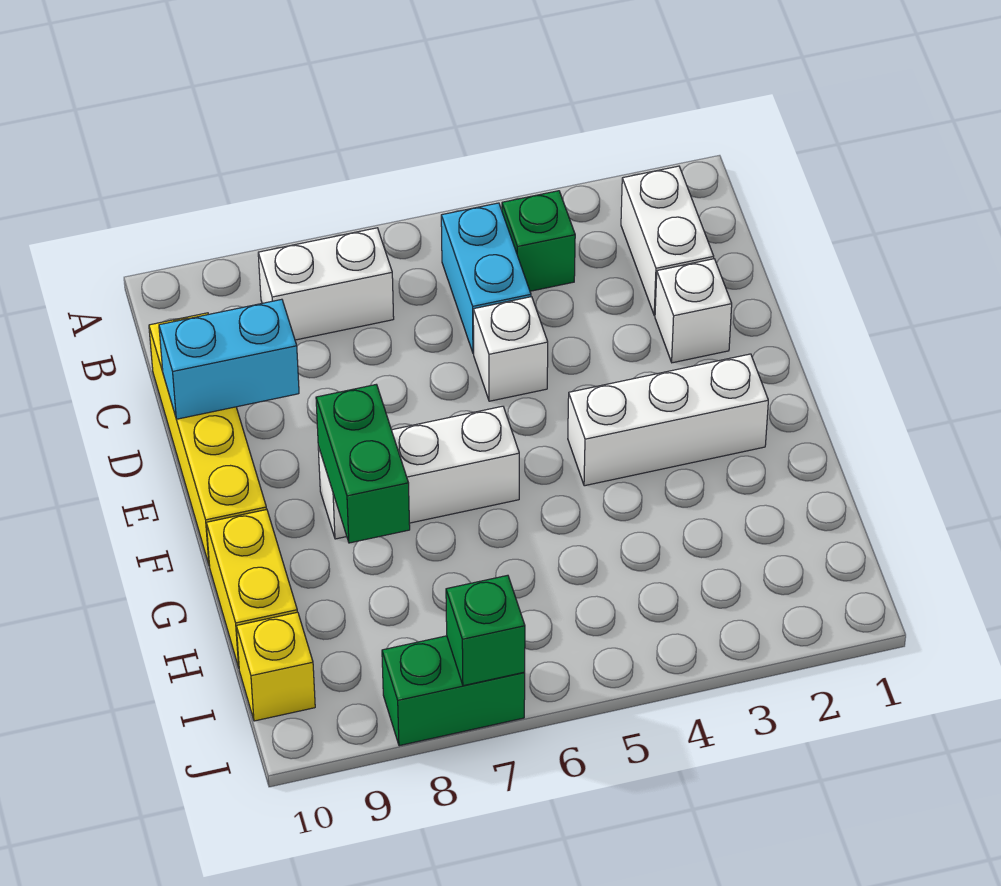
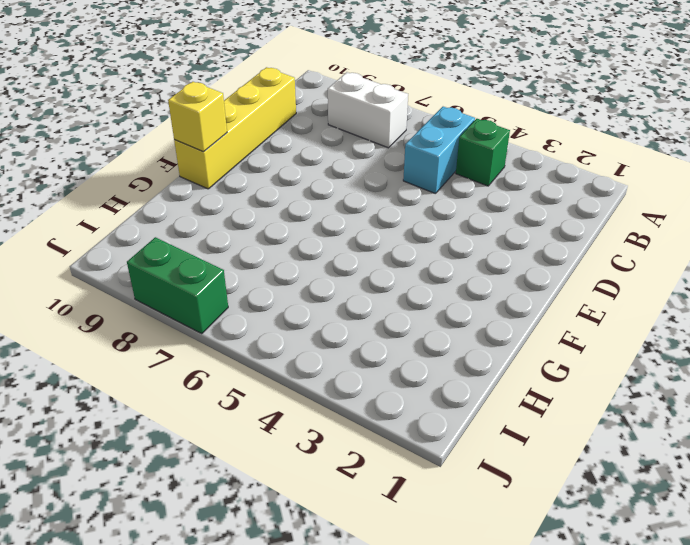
yellow brick F10 level 2 -> yellow brick I10 level 1
none -> white brick B2:C2 level 1
none -> white brick D2 level 1
none -> white brick D5 level 1

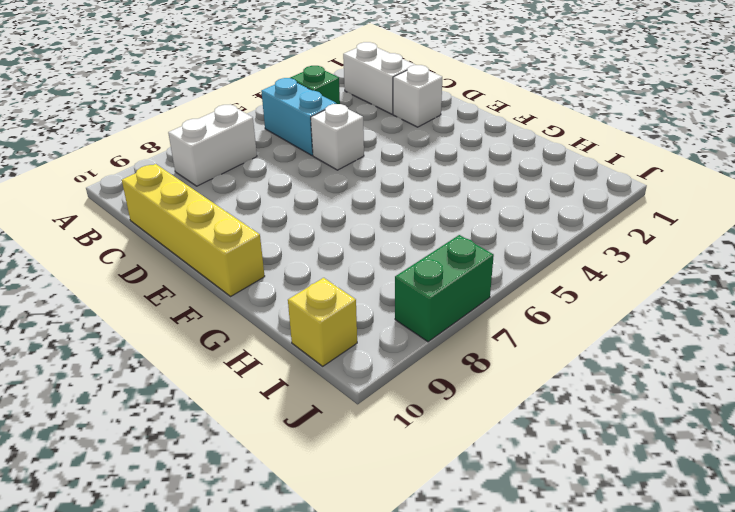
none -> white brick F2:F4 level 1
none -> white brick F6:F8 level 1
none -> yellow brick G10:H10 level 1

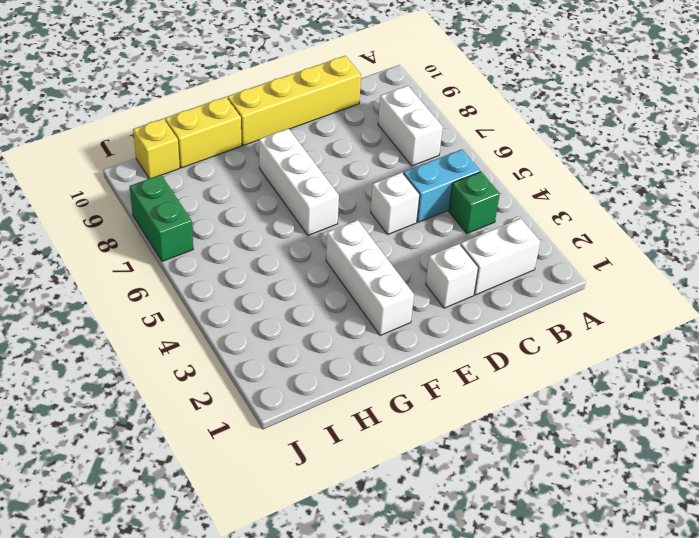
none -> cyan brick D9:D10 level 2
none -> green brick F8:G8 level 2
none -> green brick J7 level 2

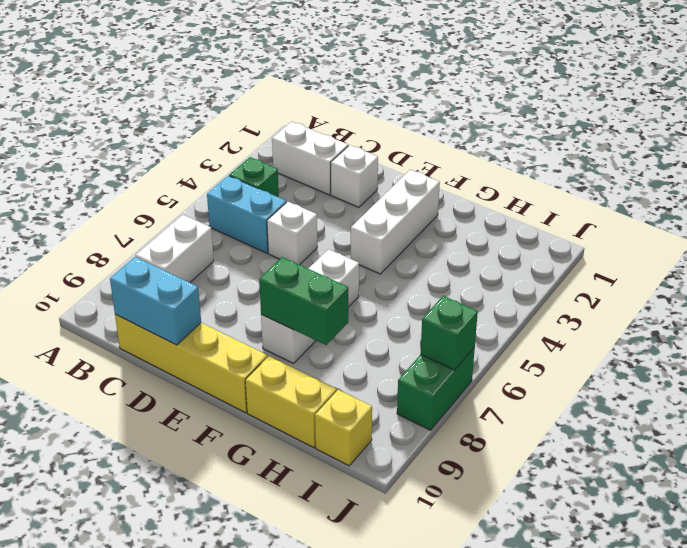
cyan brick C10:D10 level 2 -> cyan brick D9:D10 level 2

